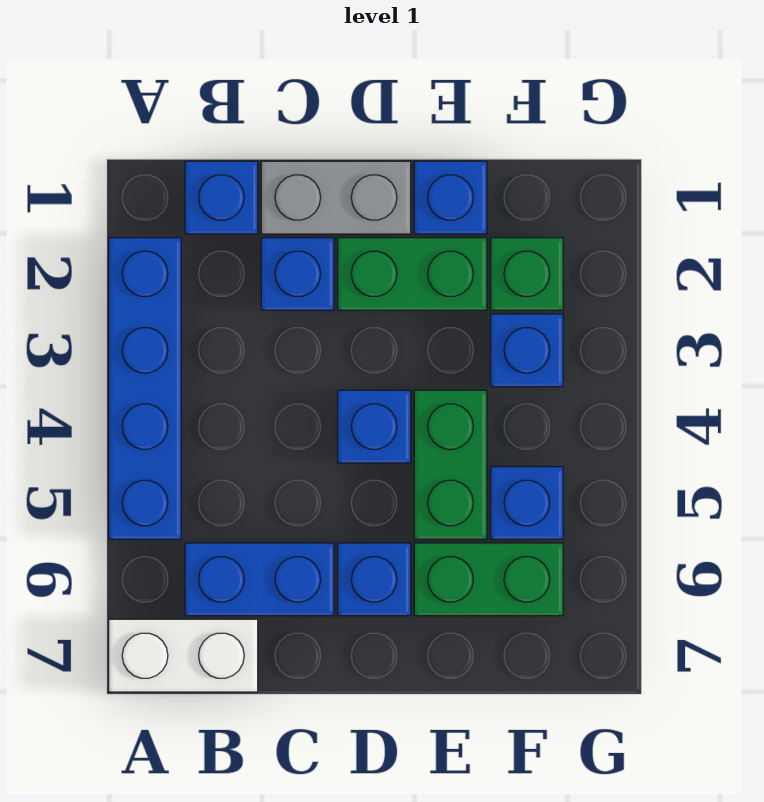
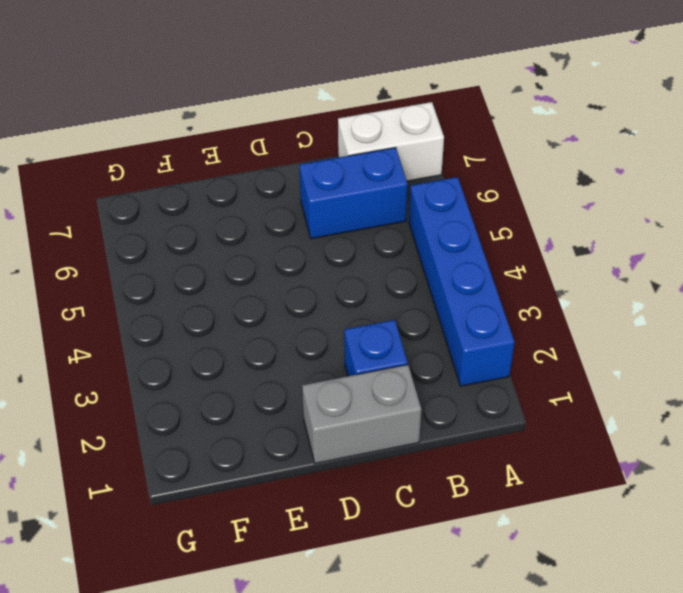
none -> blue brick B1 level 1
none -> green brick D2:E2 level 1
none -> blue brick D4 level 1

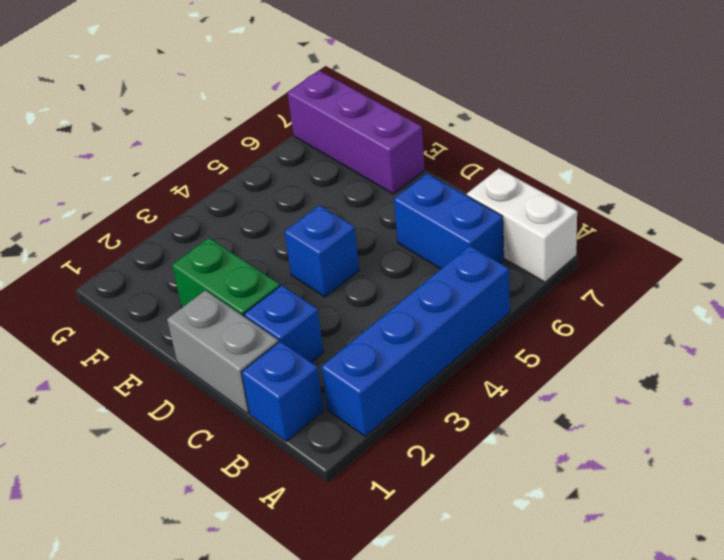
purple brick E7:G7 level 1 -> none
none -> blue brick D6 level 1
none -> blue brick E1 level 1
none -> green brick E4:E5 level 1

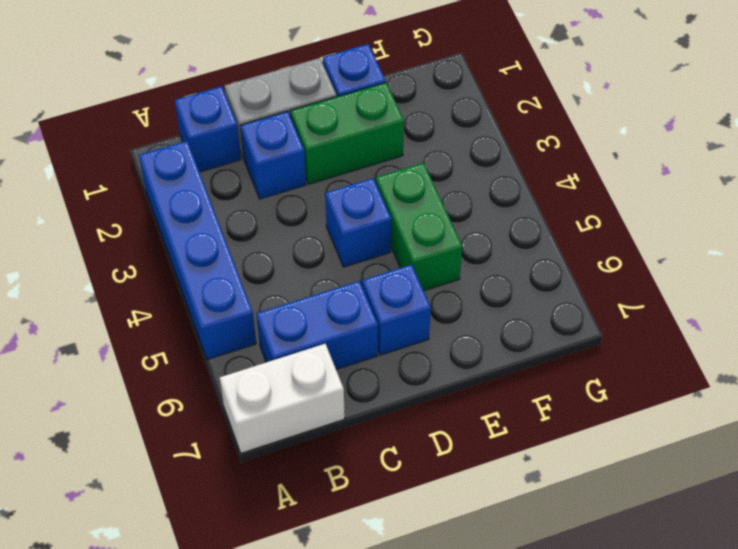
none -> green brick E6:F6 level 1
none -> green brick F2 level 1
none -> blue brick F3 level 1

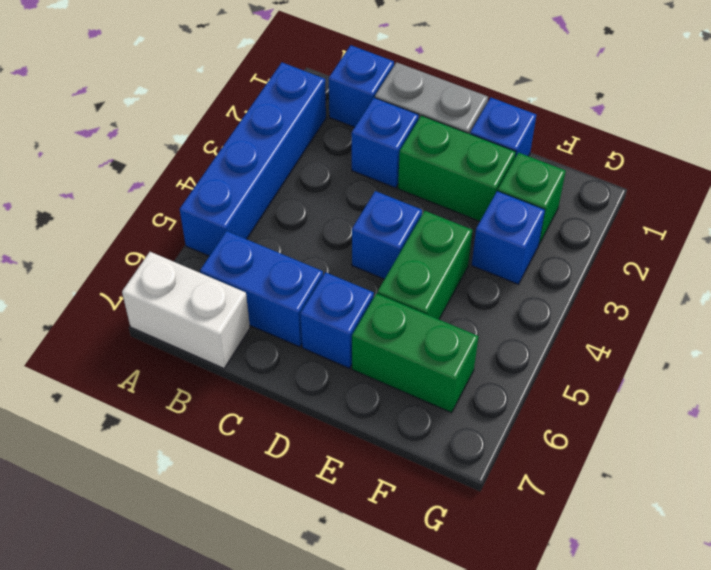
none -> blue brick F5 level 1

